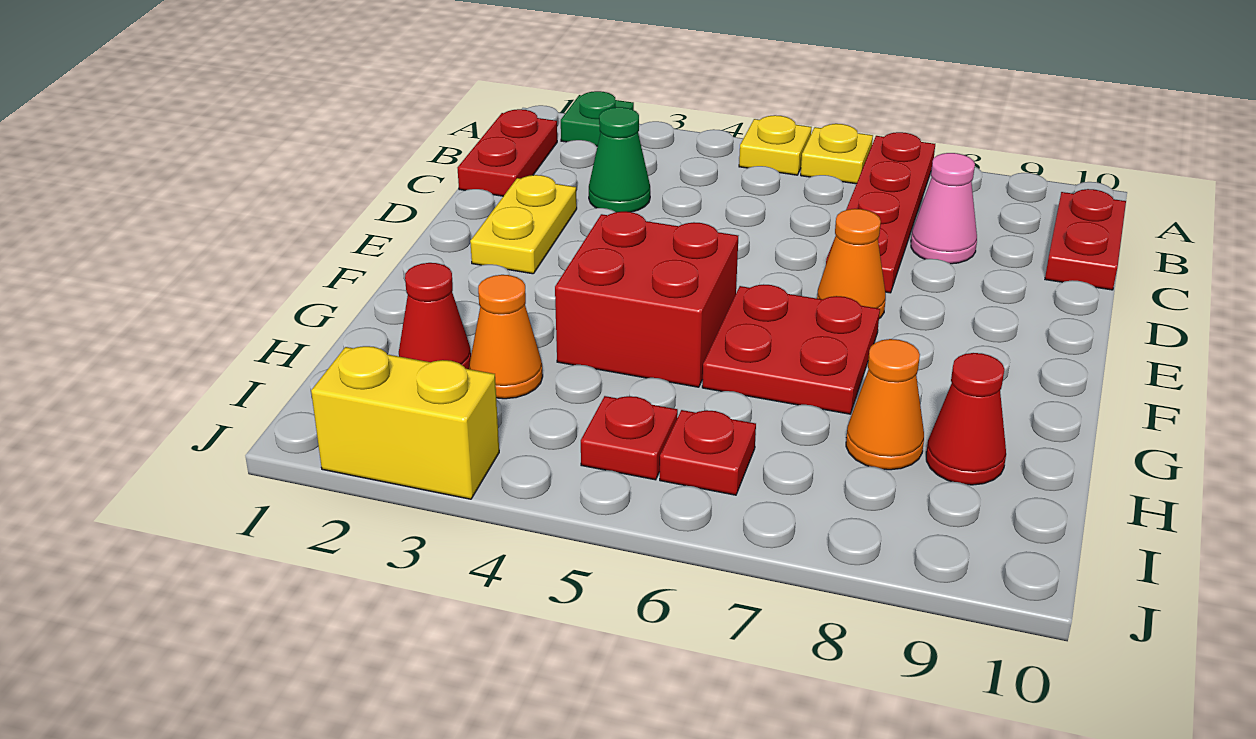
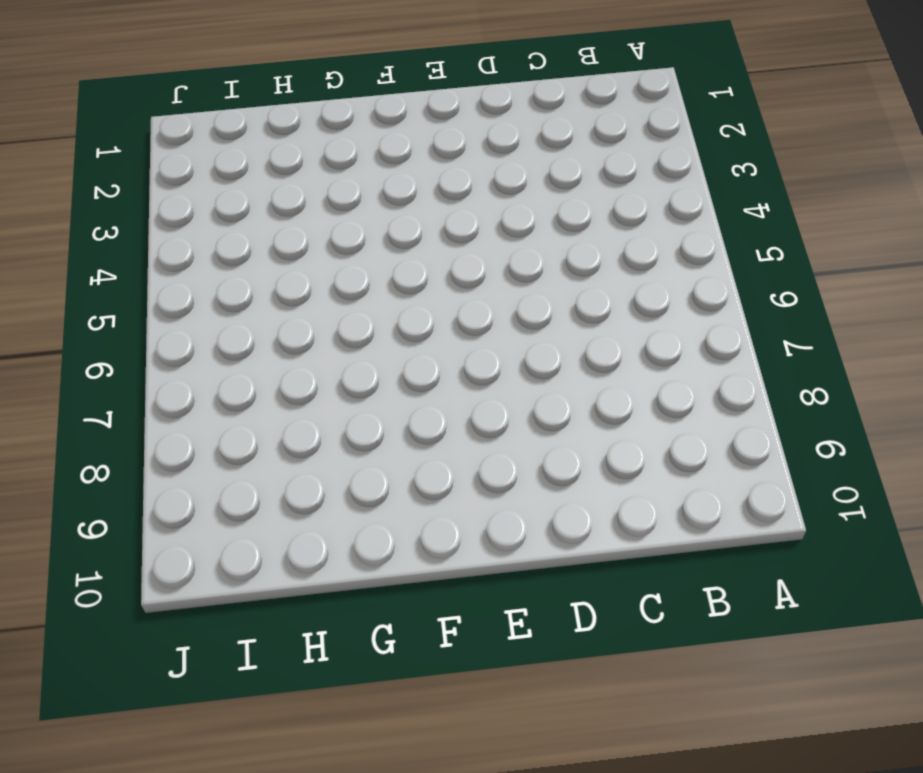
none -> green plate A2 level 1
none -> yellow plate A5 level 1
none -> yellow plate A6 level 1

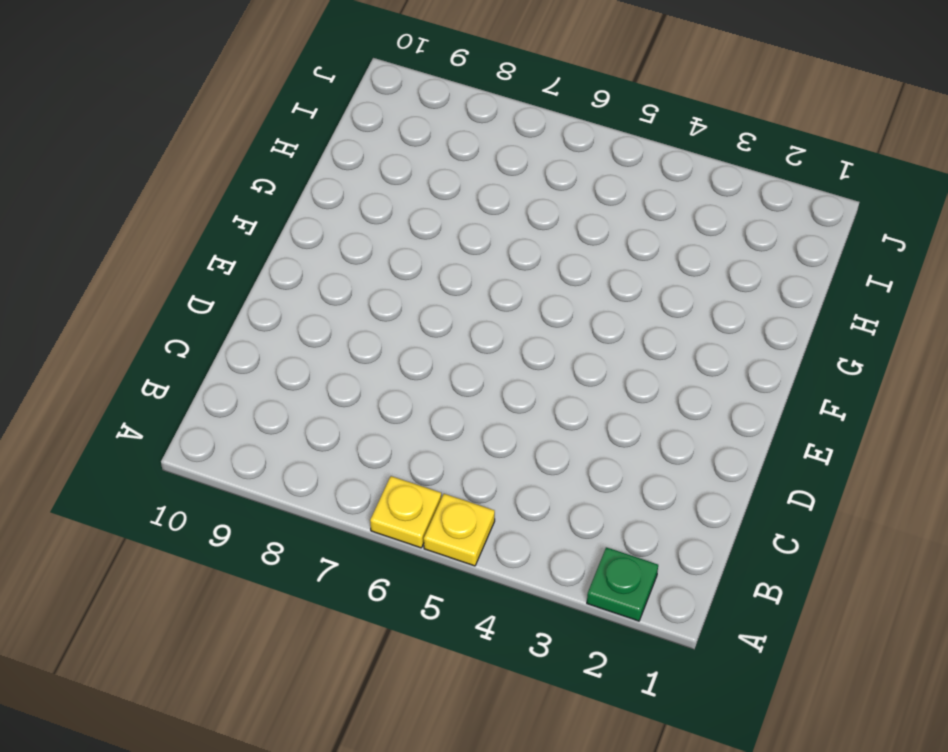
none -> red plate A7:D7 level 1
none -> red plate B1:C1 level 1
none -> red plate B10:C10 level 1

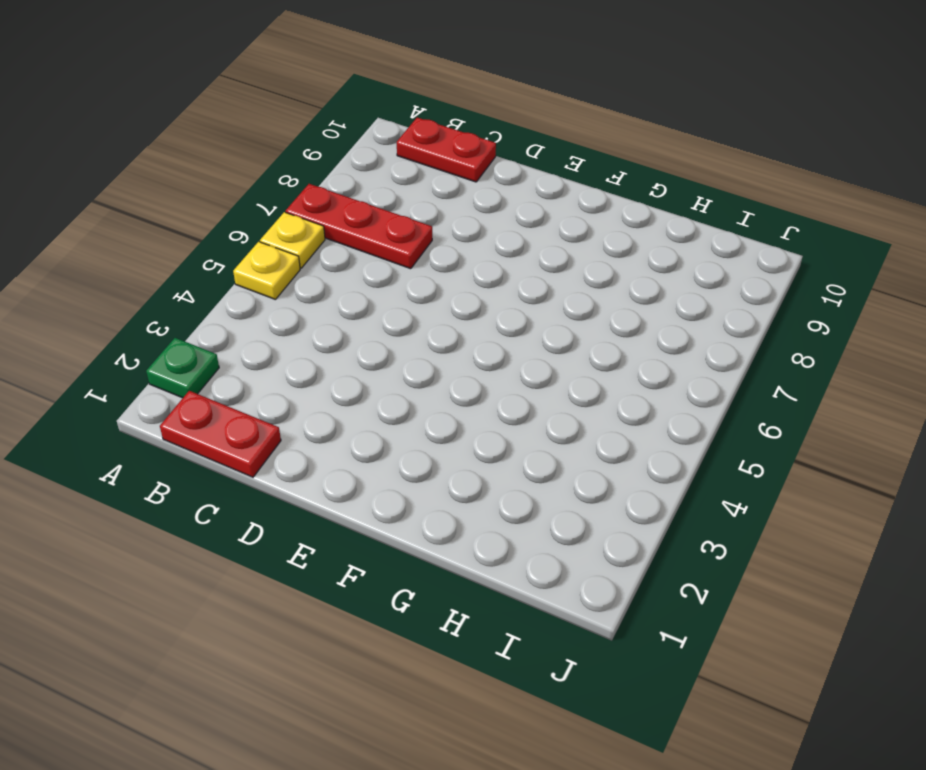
red plate A7:C7 level 1 -> red plate A7:D7 level 1
none -> green cone C3 level 1
none -> pink cone C8 level 1
none -> yellow plate D2:E2 level 1

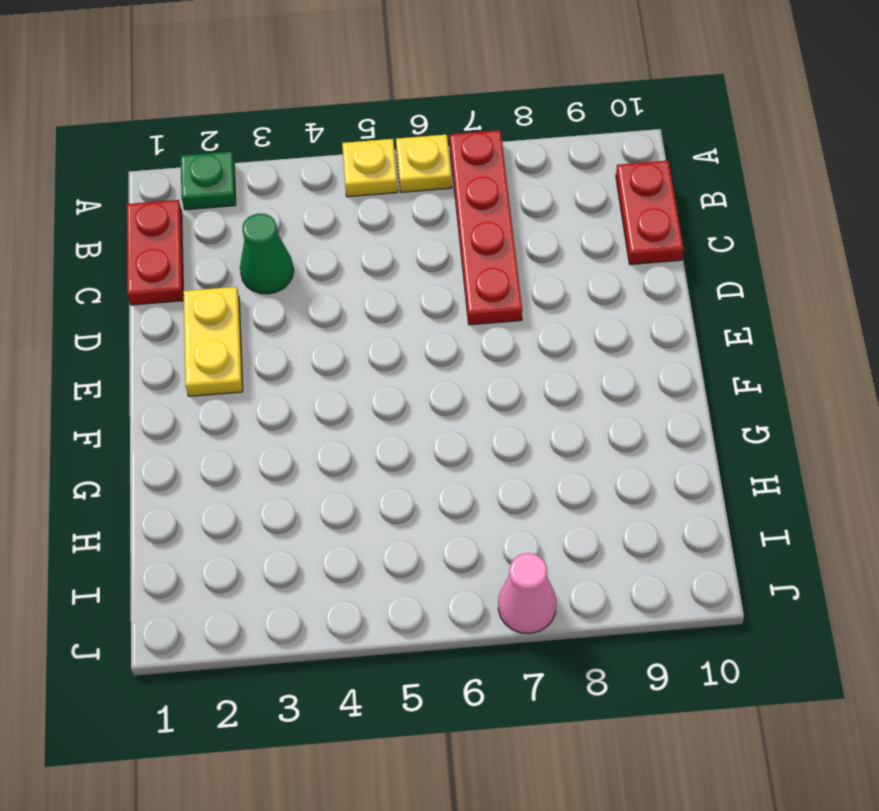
pink cone J7 level 1 -> pink cone C8 level 1
none -> orange cone E7 level 1
none -> red brick F4:G5 level 1
none -> red plate F6:G7 level 1

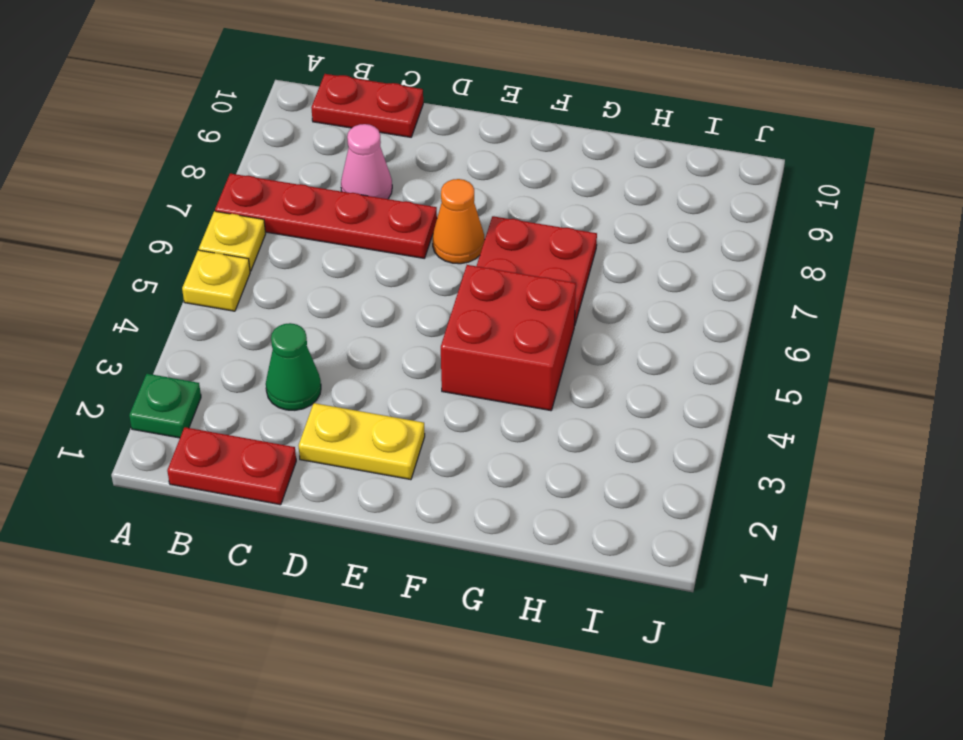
none -> red cone H2 level 1
none -> orange cone H3 level 1
none -> orange cone H8 level 1

